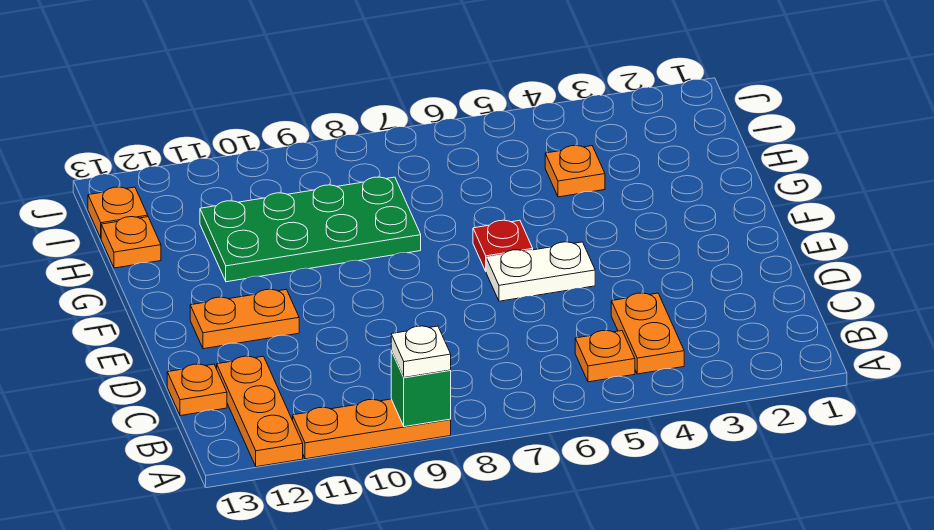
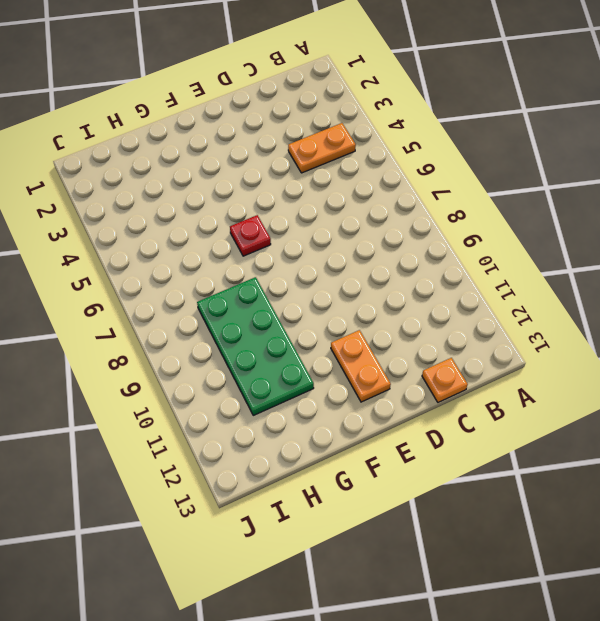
none -> orange plate A9:A11 level 1
none -> orange plate A12:C12 level 1
none -> orange plate B5 level 1

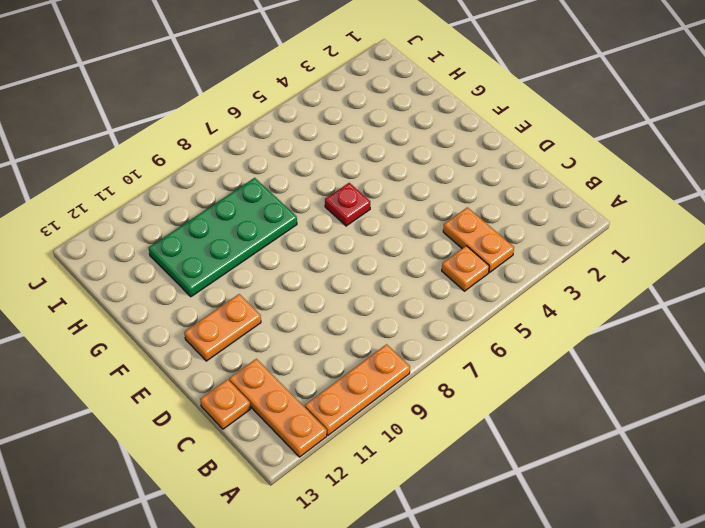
none -> white plate E5:E6 level 1
none -> orange plate H4 level 1
none -> orange plate H13 level 1

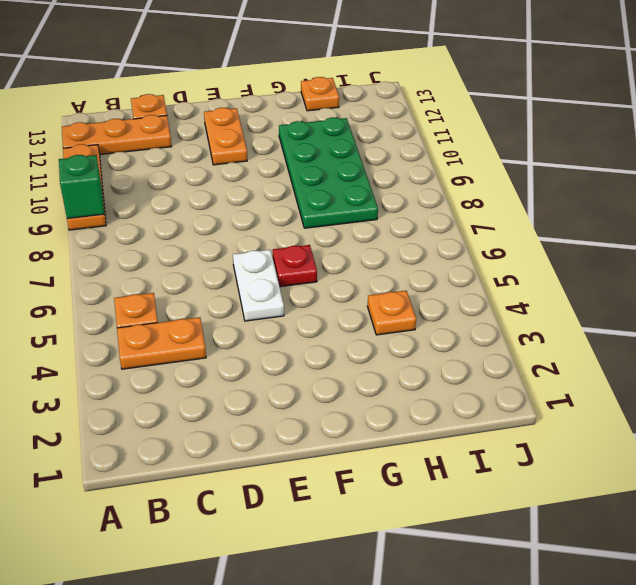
none -> orange plate I13 level 1
none -> white plate A9 level 3

